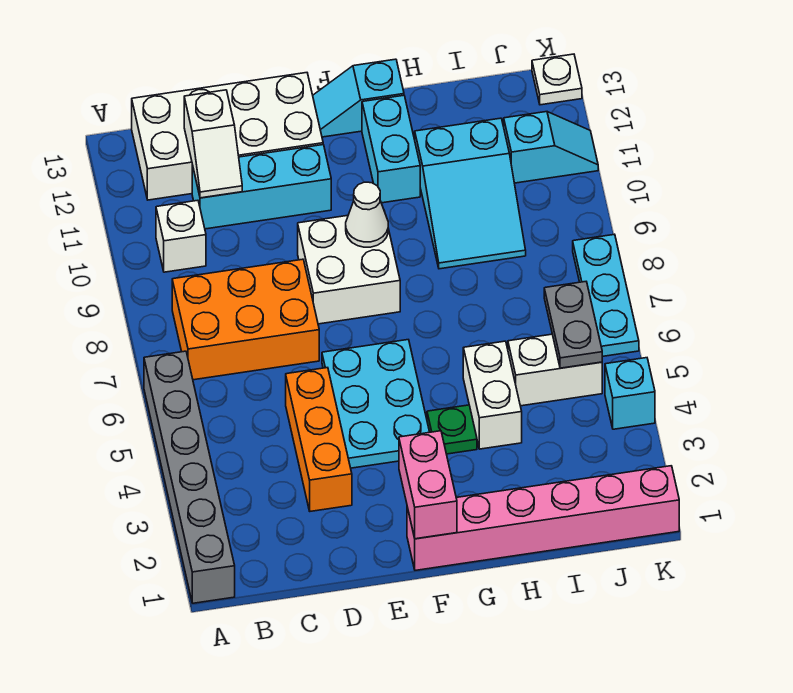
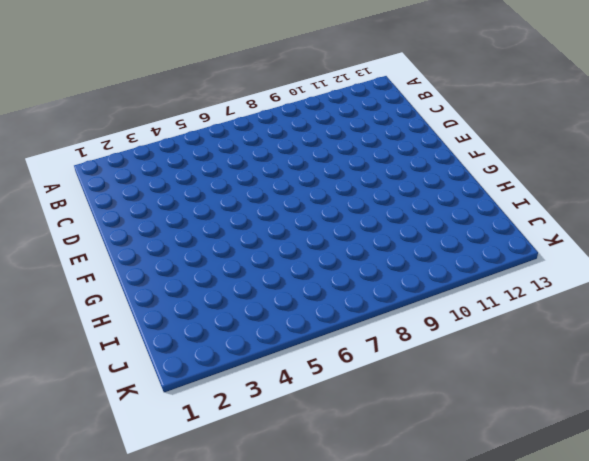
none -> grey brick A1:A6 level 1
none -> orange brick B7:D8 level 1
none -> white brick B10 level 1

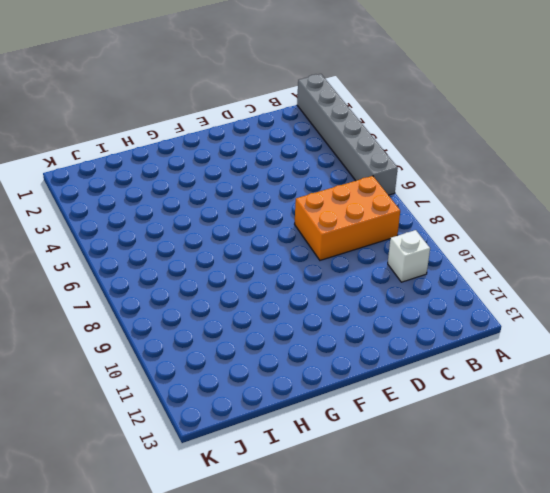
none -> white brick B12:E13 level 1
none -> cyan brick C11:E11 level 1
none -> orange brick D3:D5 level 1

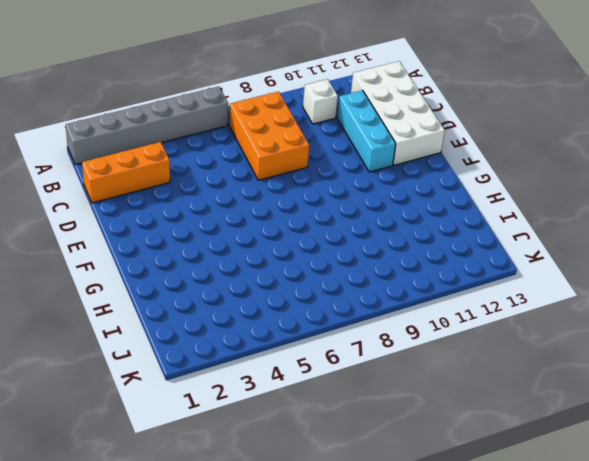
orange brick C1:C3 level 1 -> orange brick D3:D5 level 1
none -> cyan plate E4:F6 level 1
none -> white brick E8:F9 level 1
none -> pink brick F1:K1 level 1

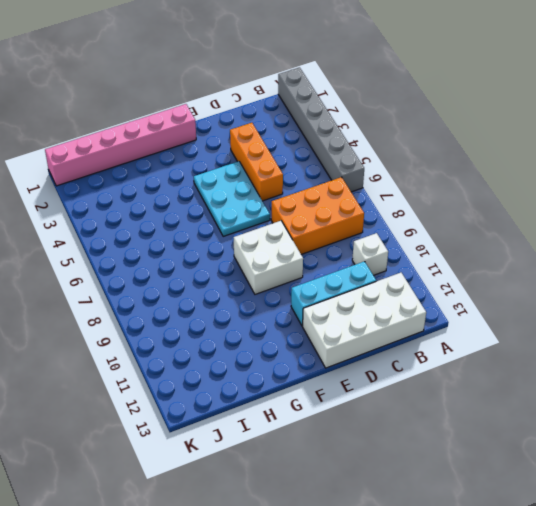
none -> cyan slope F13:G13 level 1 top G
none -> green plate G4 level 1
none -> cyan brick G11:G12 level 1

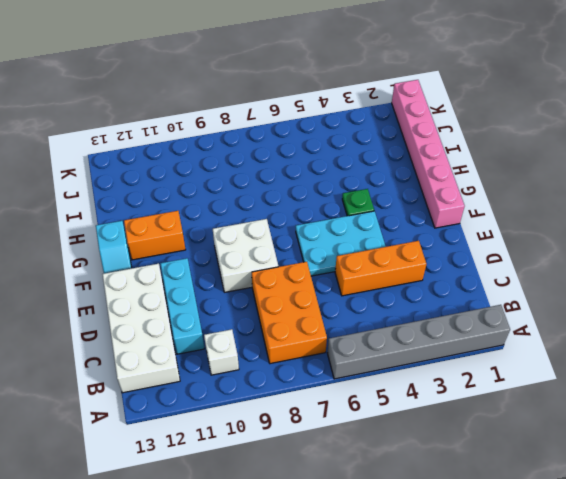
orange brick G11:G12 level 1 -> cyan brick G11:G12 level 1
none -> white brick H4:H5 level 1
none -> cyan slope H9:I11 level 1 top 11
none -> white brick I5:J5 level 1

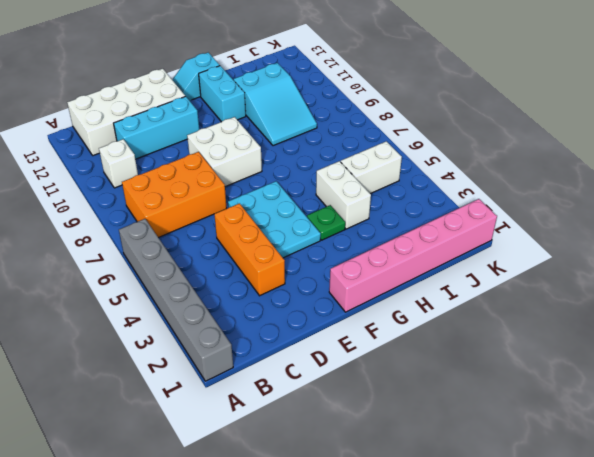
none -> cyan slope J11:K11 level 1 top J
none -> cyan brick K4 level 1
none -> cyan plate K6:K8 level 1

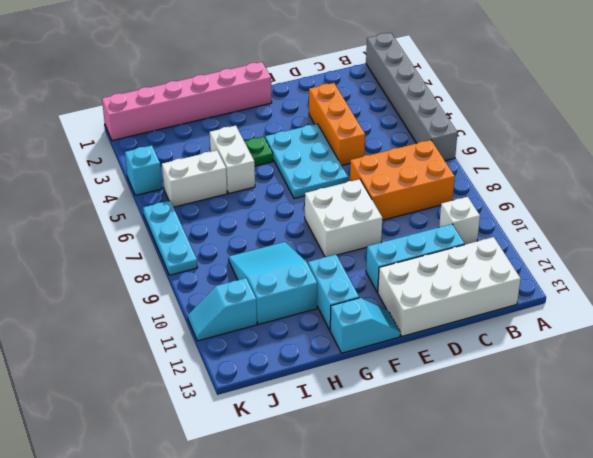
none -> white plate K13 level 1
none -> white slope C11:C12 level 2 top 12
none -> pink brick F1:F2 level 2

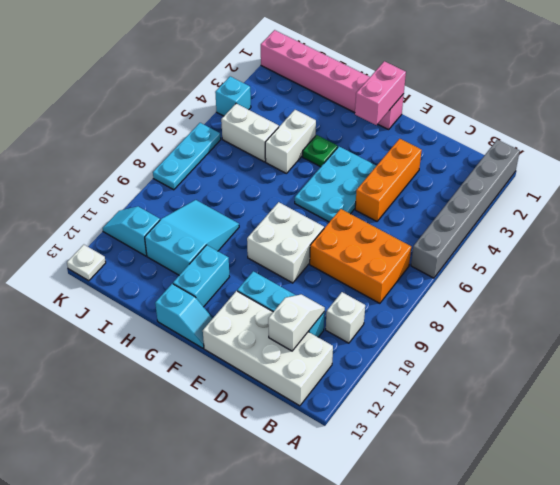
none -> white cone F9 level 2
none -> grey plate J5:J6 level 2

